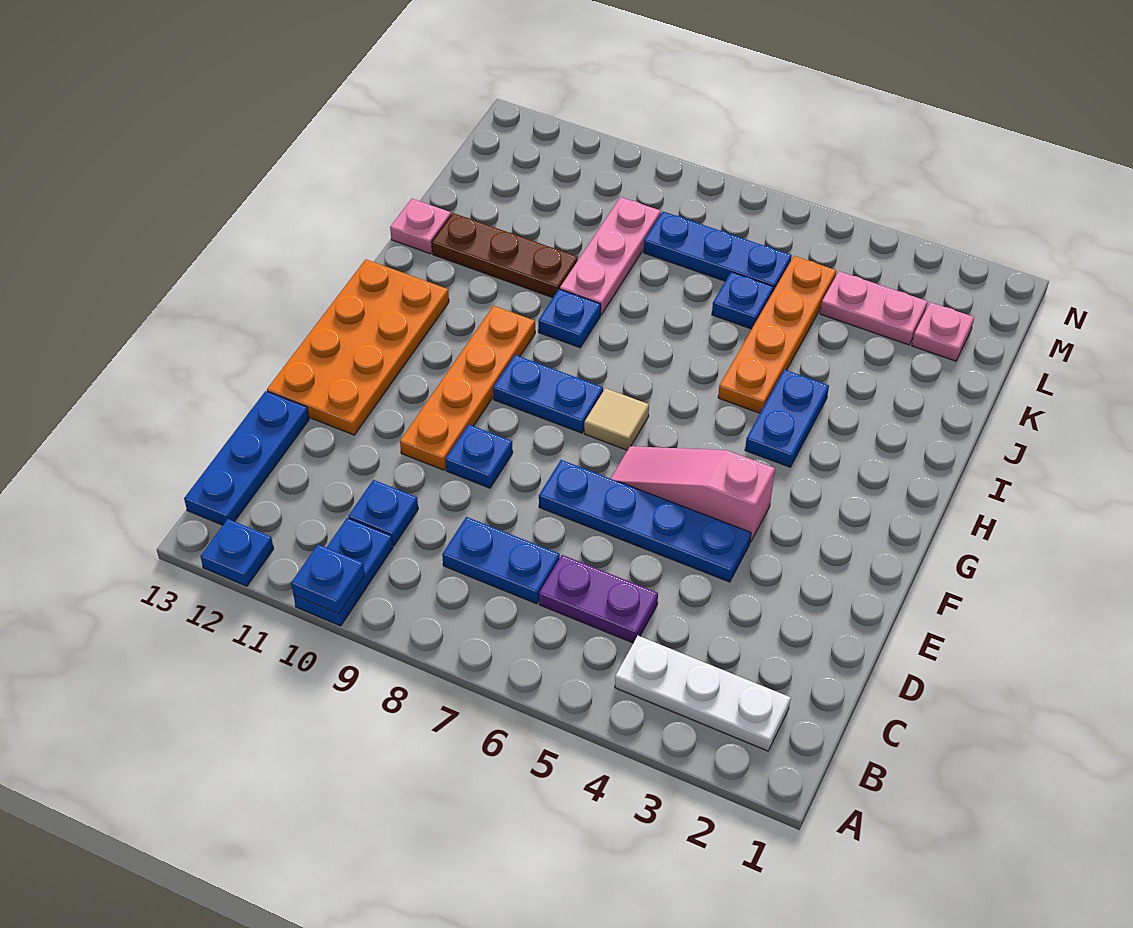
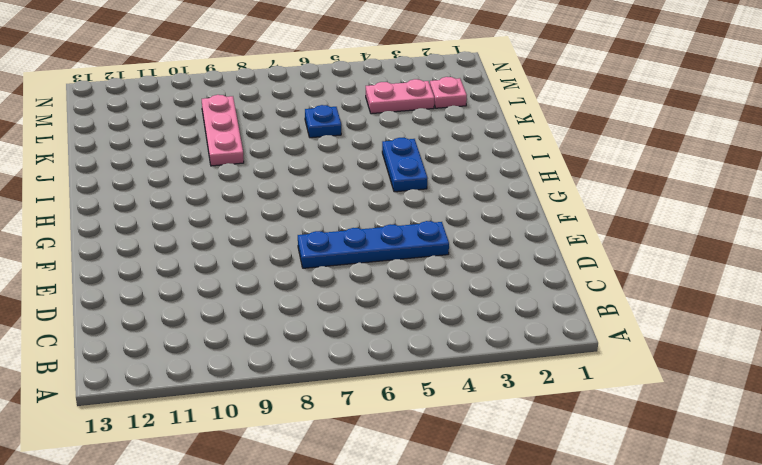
none -> blue plate A10:B10 level 1
none -> blue plate A12 level 1
none -> white plate B2:B4 level 1

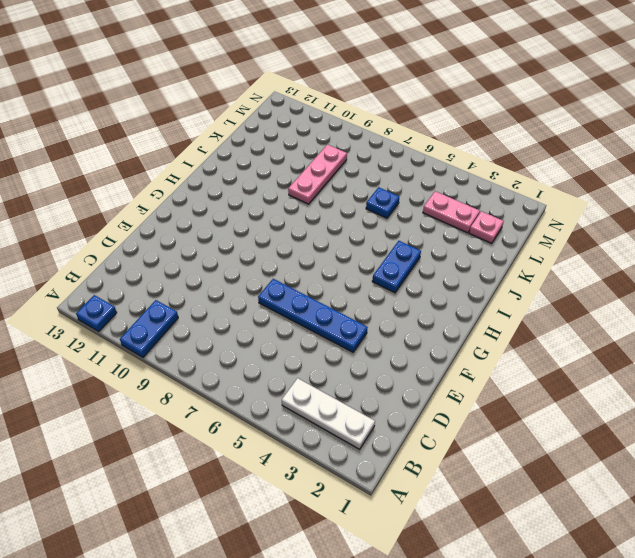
none -> blue plate B13:D13 level 1
none -> purple plate C5:C6 level 1
none -> blue plate C7:C8 level 1

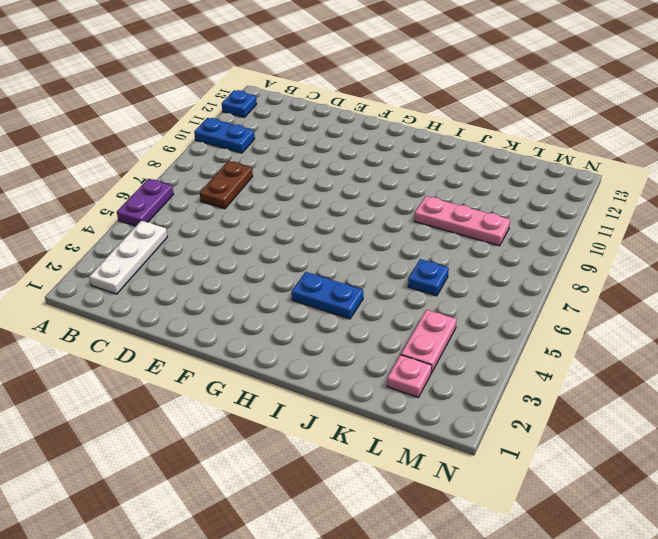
purple plate A5:A6 level 1 -> purple plate C5:C6 level 1
brown plate C7:C8 level 1 -> blue plate C7:C8 level 1
none -> blue plate B13:D13 level 1
none -> blue plate C10 level 1
none -> blue plate E4:E7 level 1

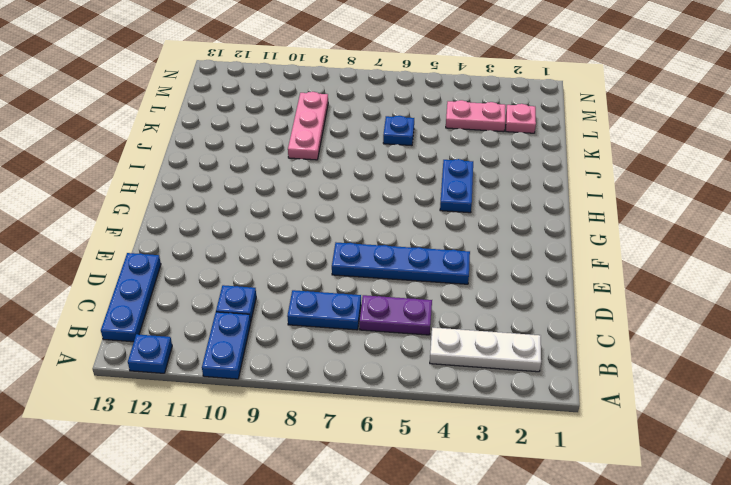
none -> blue plate E9 level 1
none -> orange plate E10:H10 level 1
none -> orange plate E12:H13 level 1

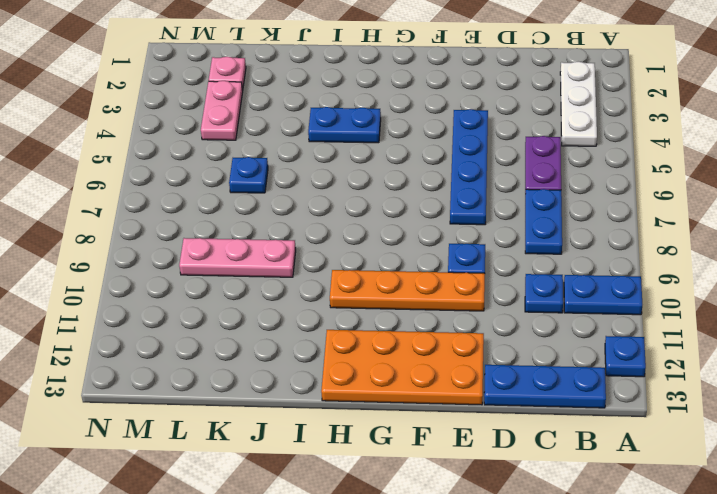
none -> pink slope F4:F6 level 1 top 4
none -> tan tile G7 level 1
none -> blue plate G8:G9 level 1

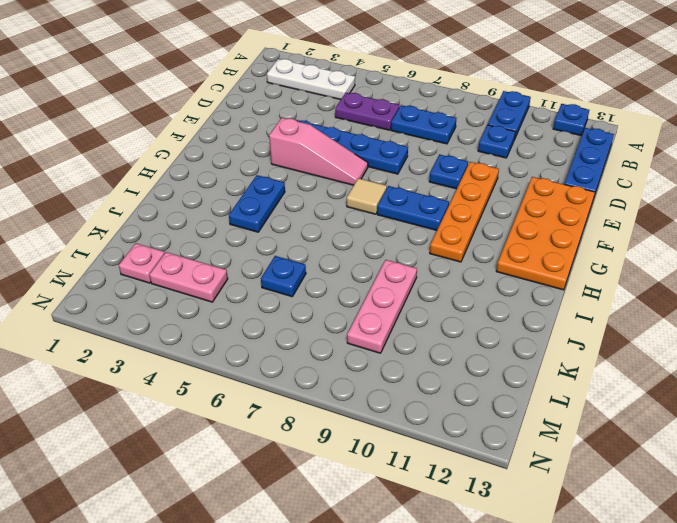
none -> orange plate I5:L5 level 1
none -> blue plate I9 level 1
none -> brown plate J10:J12 level 1

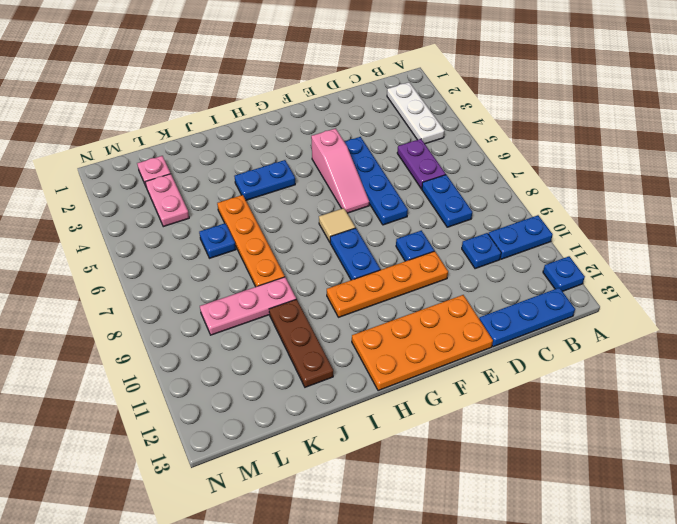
orange plate J5:J8 level 1 -> orange plate I5:L5 level 1
none -> blue plate I9 level 1
none -> pink plate J13 level 1
none -> blue plate L6:L8 level 1

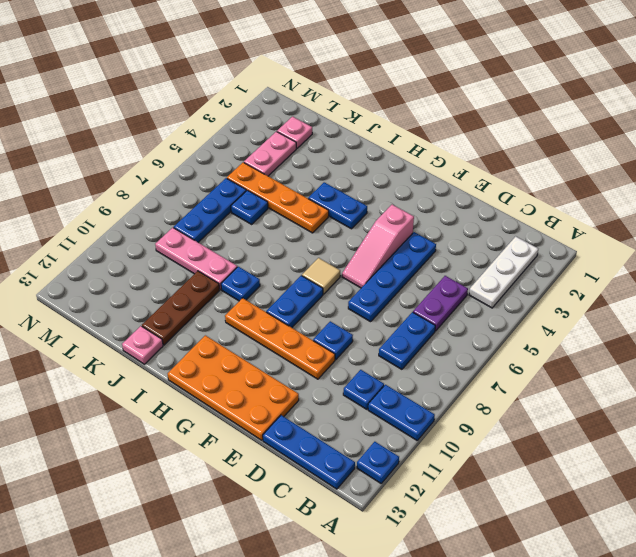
none -> blue plate A10 level 2

